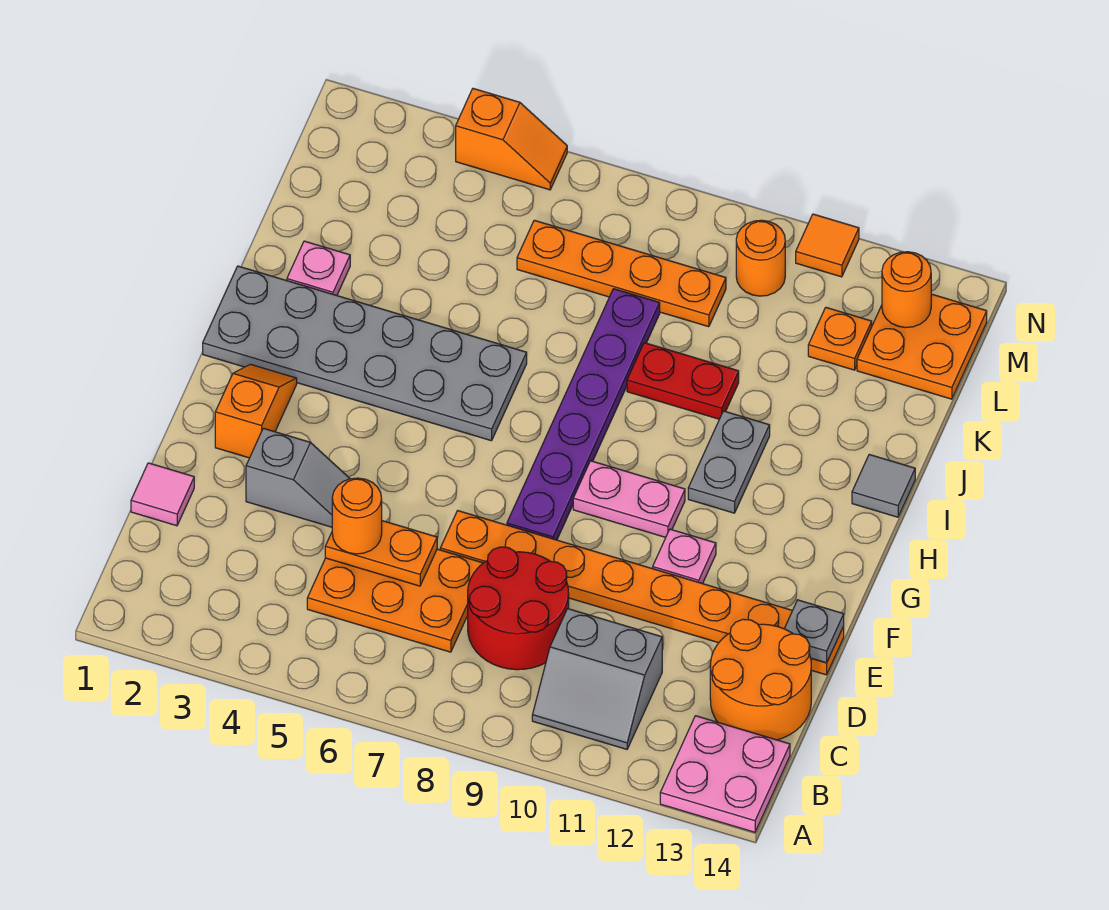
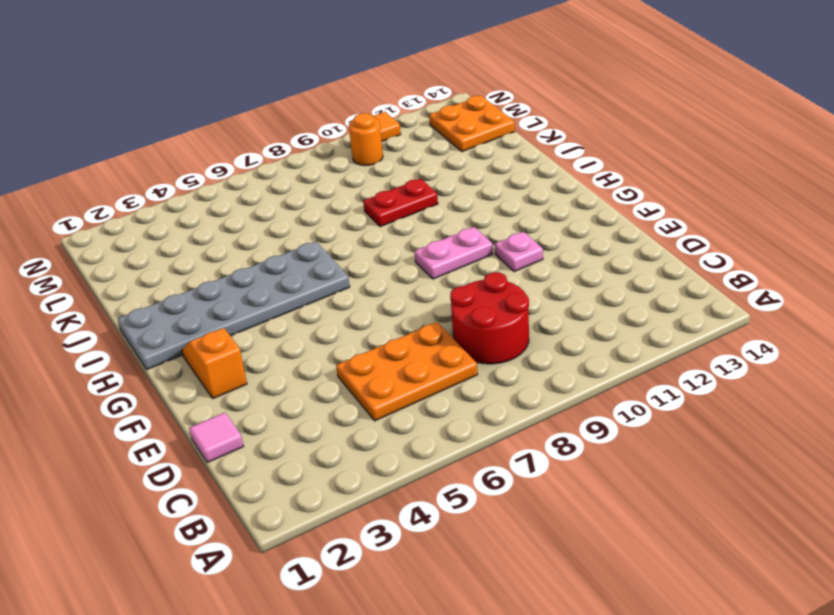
none -> pink plate A13:B14 level 1
none -> grey slope B10:C11 level 1 top C
none -> orange round brick C13:D14 level 1

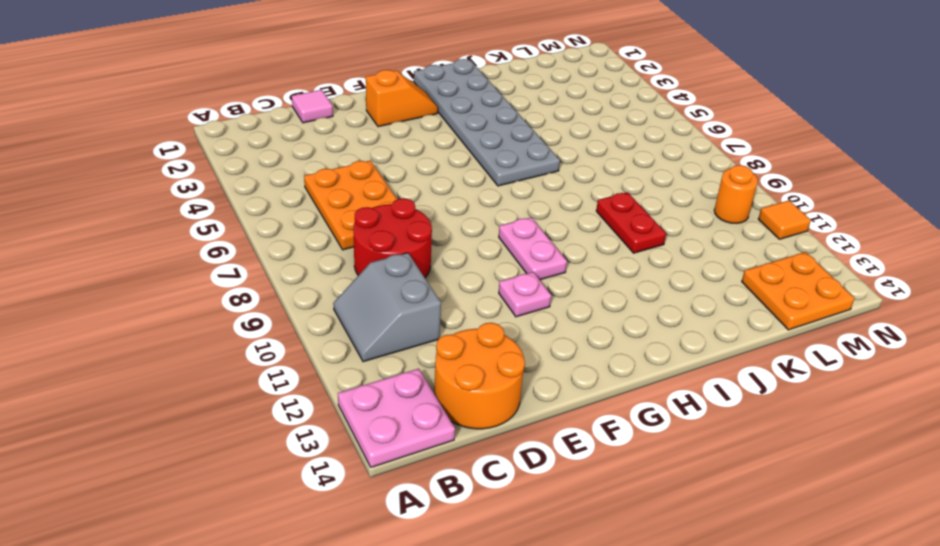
none -> grey slope E3:E4 level 1 top 3
none -> orange plate E7:E14 level 1
none -> purple plate F8:K8 level 1

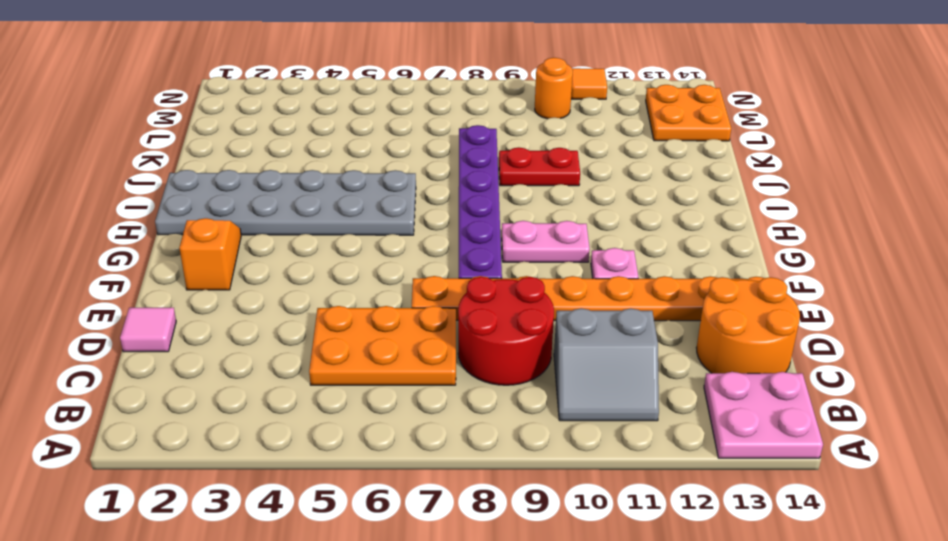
none -> grey slope E3:E4 level 1 top 3
none -> grey plate H11:I11 level 1
none -> grey tile I14 level 1

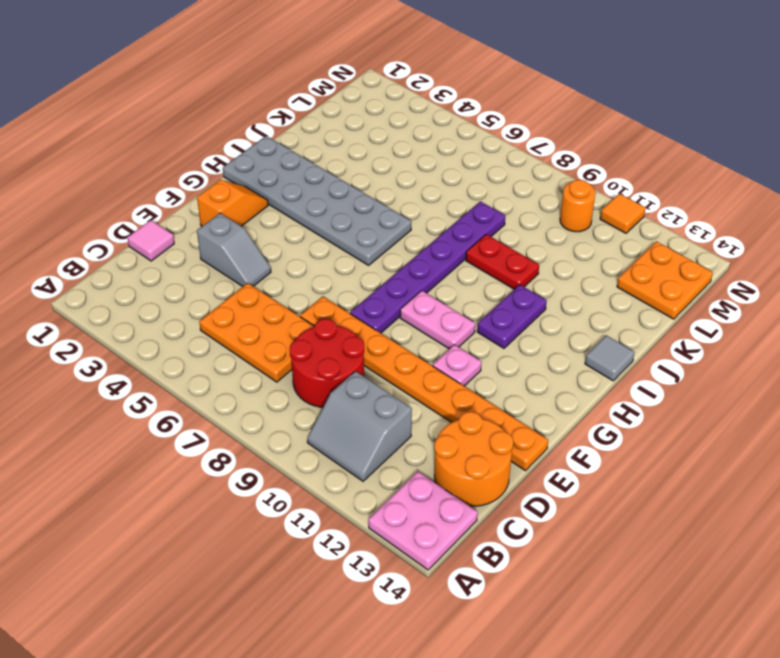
purple plate H11:I11 level 1 -> grey plate H11:I11 level 1
none -> pink plate J2 level 1
none -> orange plate L6:L9 level 1
none -> orange plate L12 level 1

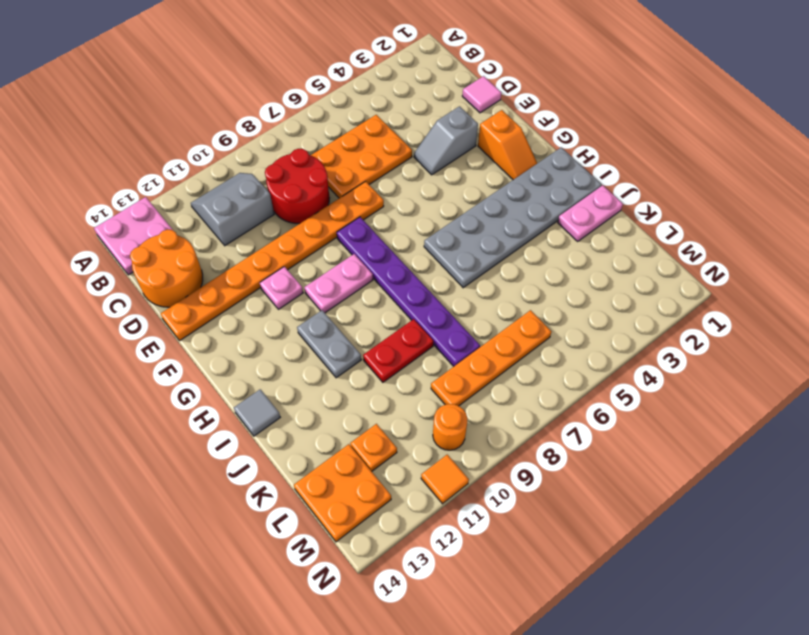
pink plate J1:J2 level 1 -> pink plate J2 level 1
none -> orange slope N4:N5 level 1 top 4
none -> orange plate D5:D6 level 2
none -> grey plate E14 level 2

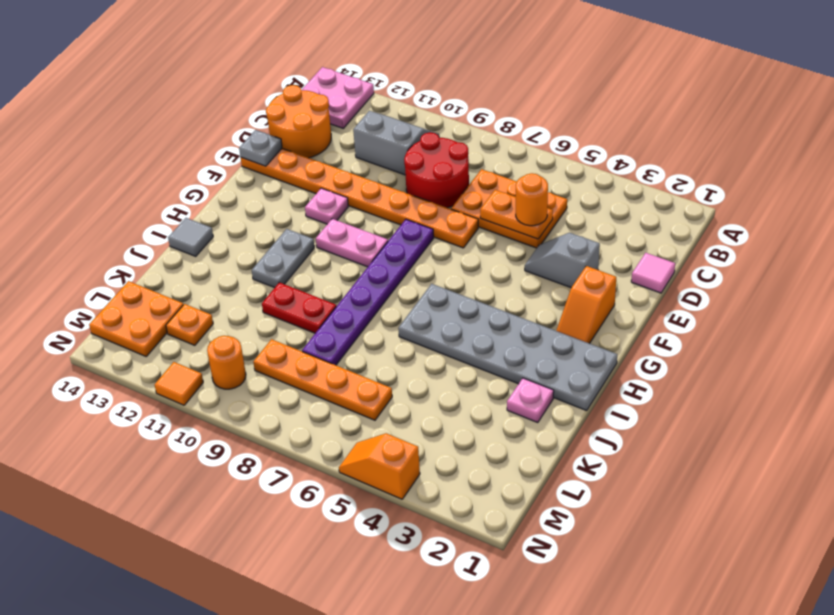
none -> orange round brick M13 level 2

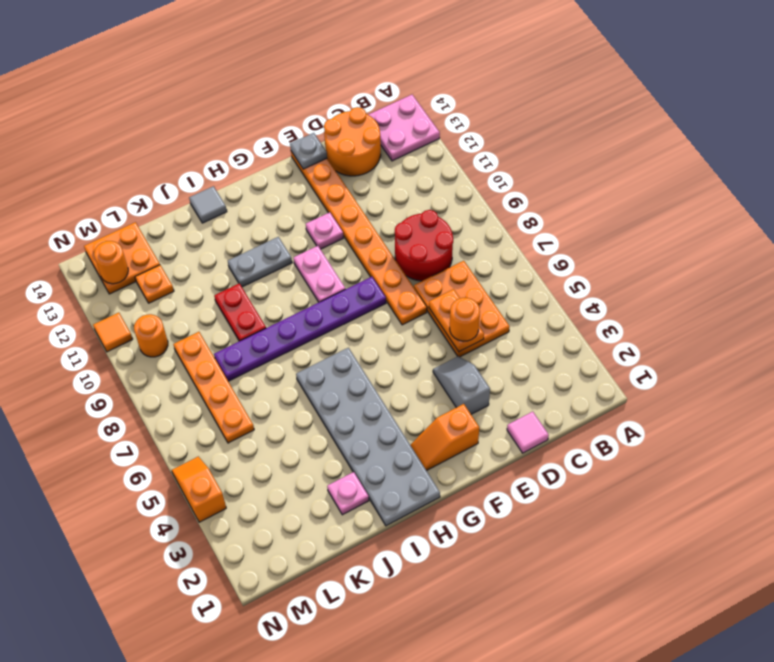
none -> grey slope B10:C11 level 1 top C

